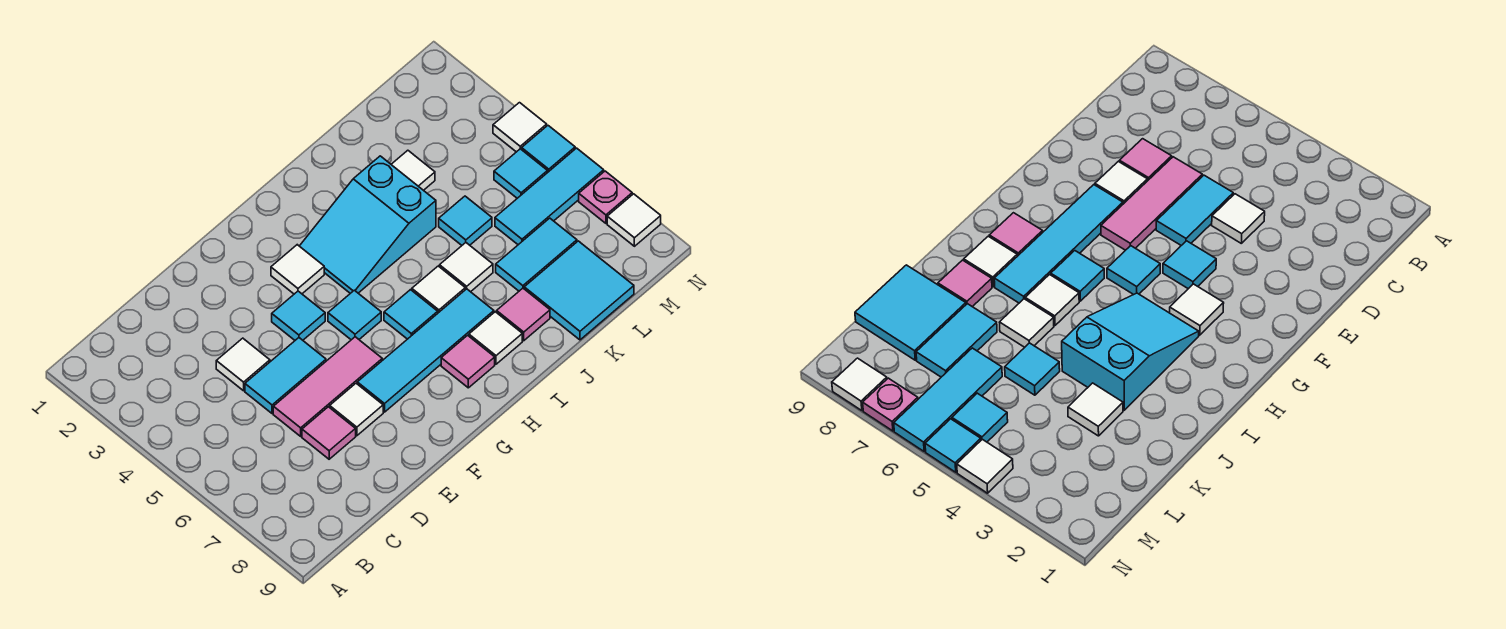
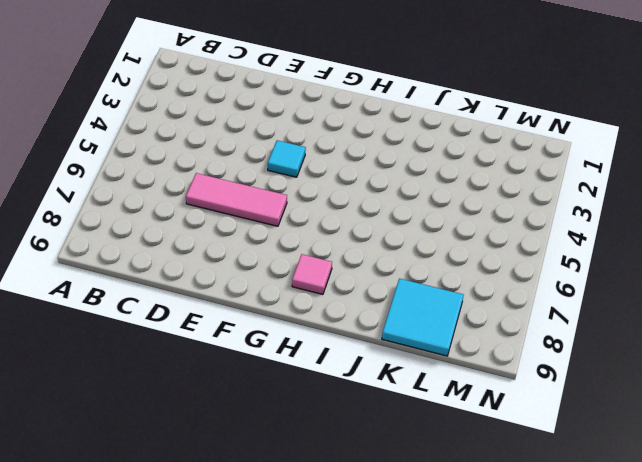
none -> white tile D4 level 1
none -> cyan tile D5:E5 level 1
none -> pink tile D7 level 1

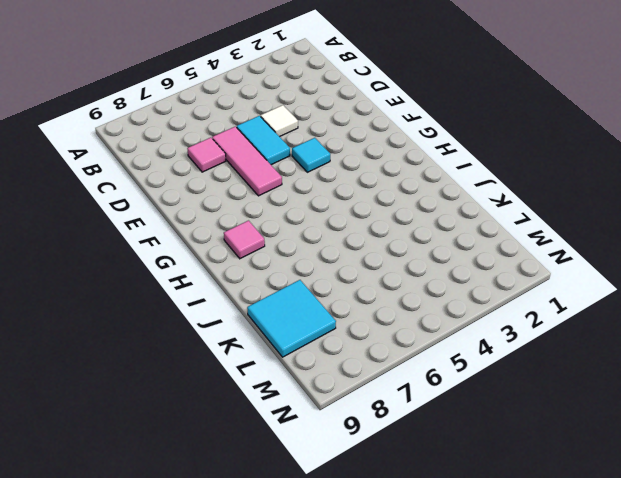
none -> white tile E7 level 1
none -> cyan tile F7:I7 level 1
none -> white tile G3 level 1

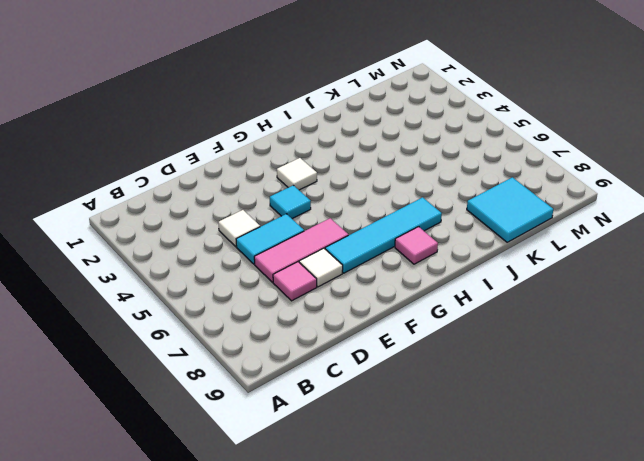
none -> cyan tile G5 level 1
none -> cyan slope H3:J4 level 1 top J
none -> cyan tile H6 level 1

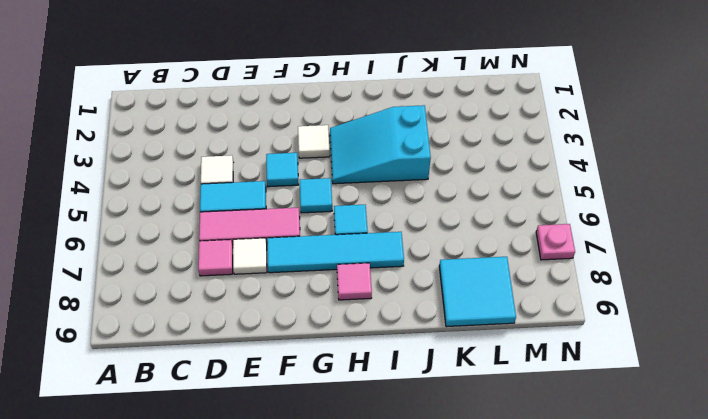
none -> white tile I6 level 1
none -> white tile I8 level 1
none -> white tile J6 level 1

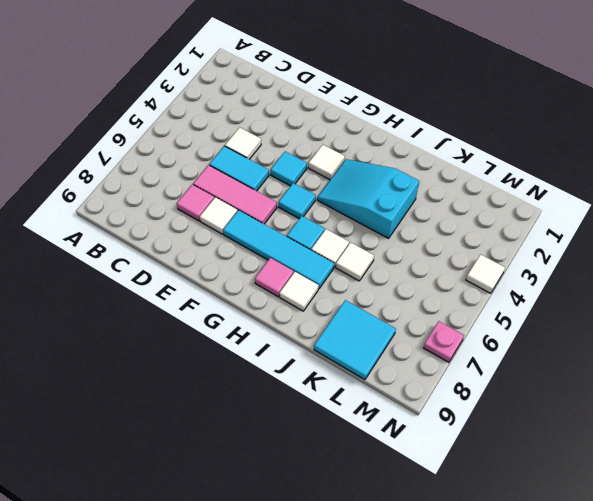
none -> pink tile J8 level 1
none -> white tile K3 level 1
none -> cyan tile K5 level 1

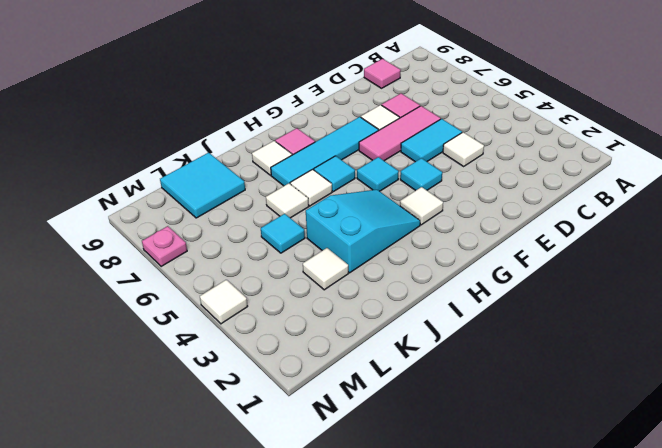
pink tile C9 level 1 -> pink tile J8 level 1
none -> cyan tile K7:L7 level 1
none -> cyan tile L6:N6 level 1
none -> cyan tile M5 level 1

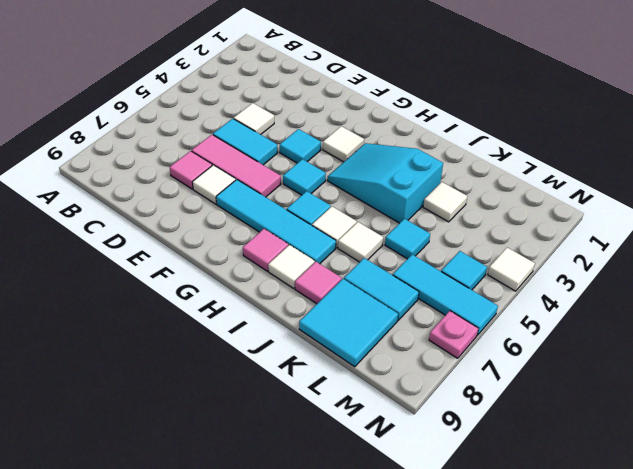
none -> cyan tile N5 level 1
none -> white tile N8 level 1

